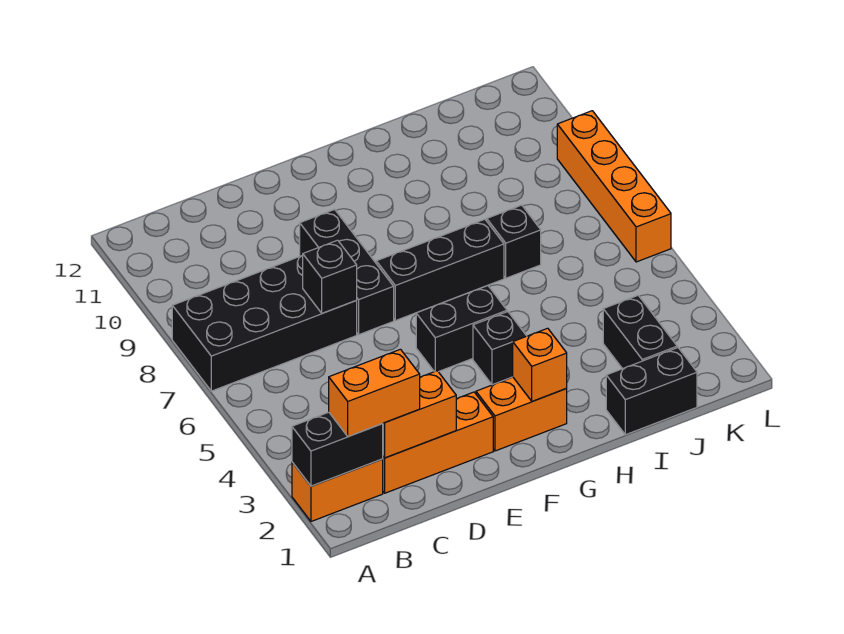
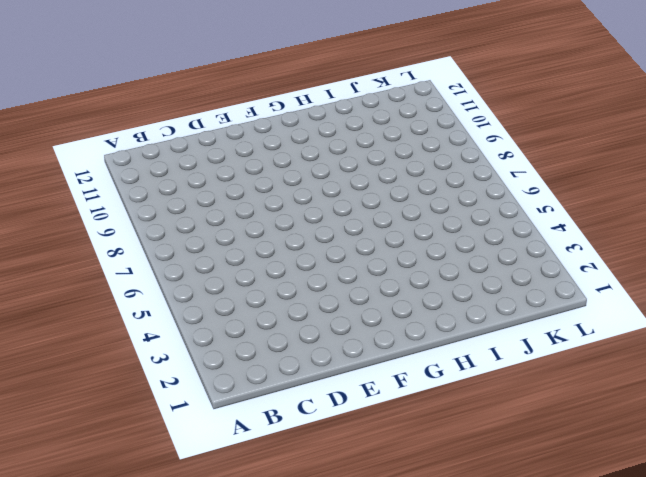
none -> orange brick A2:B2 level 1
none -> black brick A7:D8 level 1
none -> orange brick C2:E2 level 1

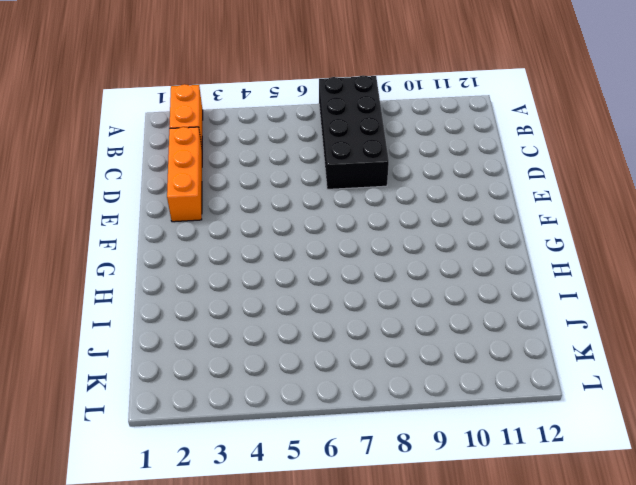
none -> black brick E7:E9 level 1
none -> orange brick F2:G2 level 1
none -> black brick F5:G5 level 1

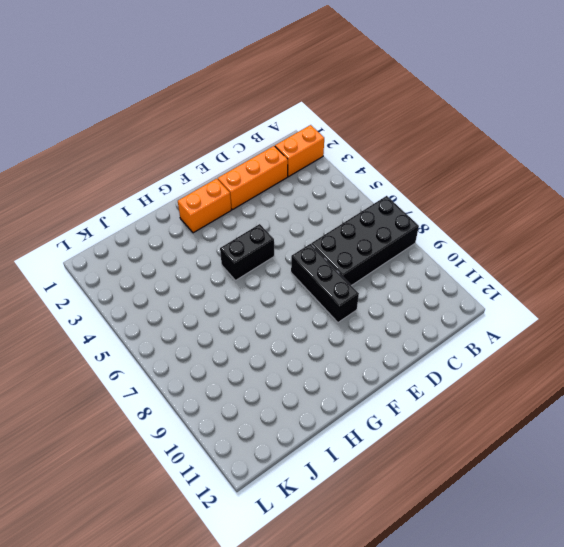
none -> black brick F7:H7 level 1
none -> black brick G4 level 1
none -> black brick I1:J1 level 1

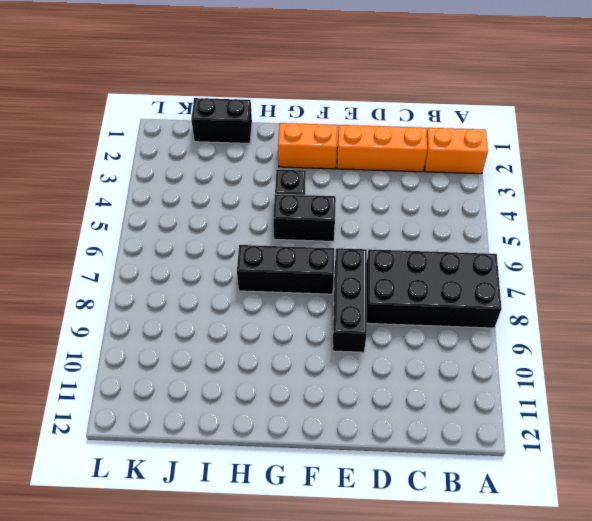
none -> black brick I7 level 1
none -> black brick J2:J3 level 1
none -> orange brick L6:L9 level 1

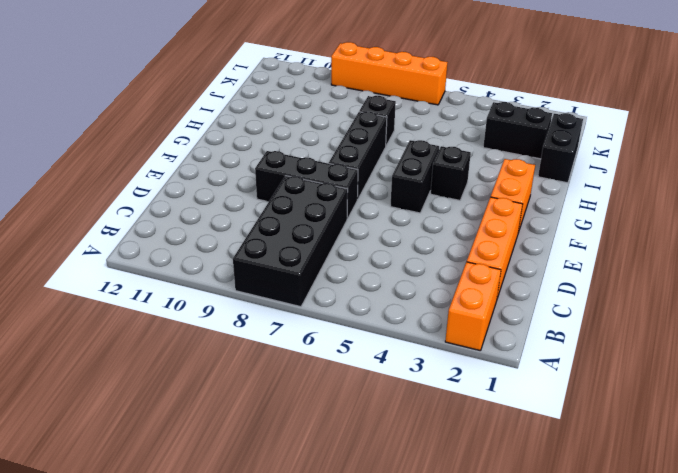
none -> black brick A2:B2 level 2
none -> orange brick C2:D2 level 2
none -> black brick D7 level 2

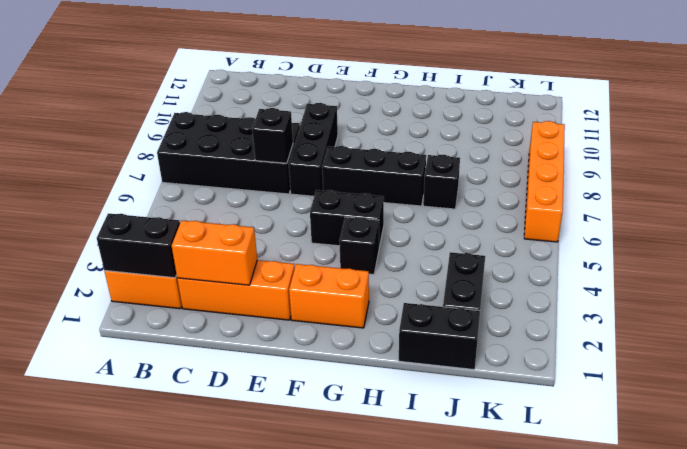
none -> orange brick G2 level 2
none -> orange brick B2:C2 level 3

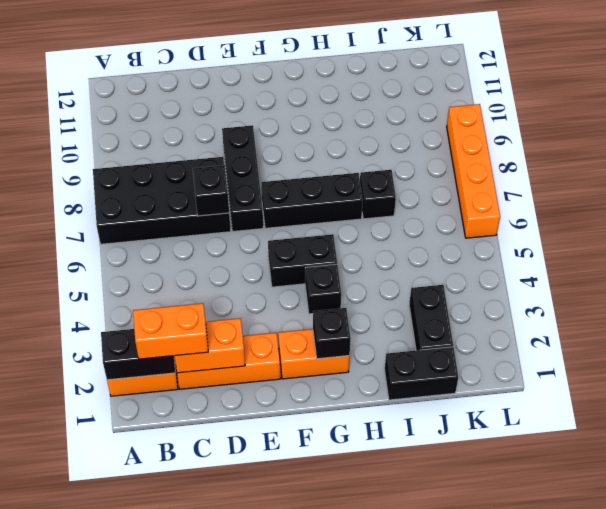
black brick G2 level 2 -> orange brick G2 level 2

